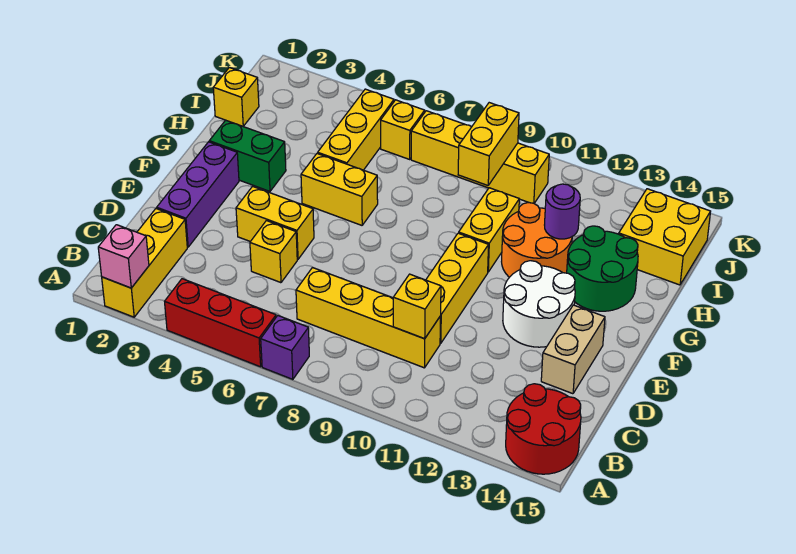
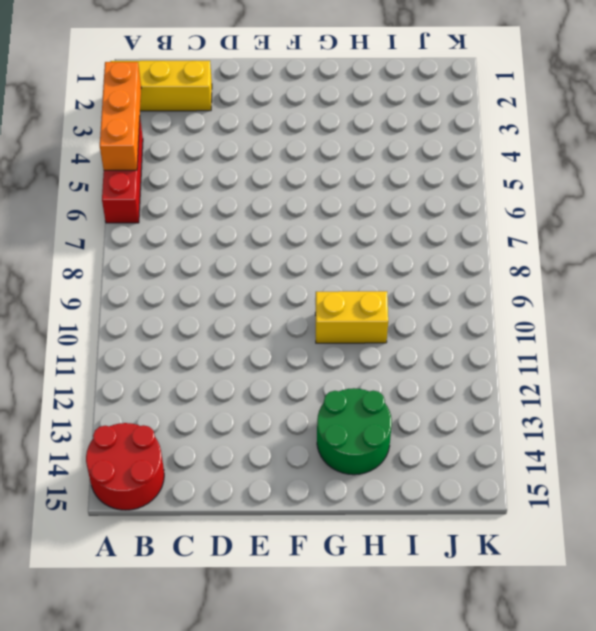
orange brick A3:A5 level 2 -> none
none -> purple brick A7 level 1
none -> yellow brick C7:C10 level 1
none -> purple brick D2:F2 level 1

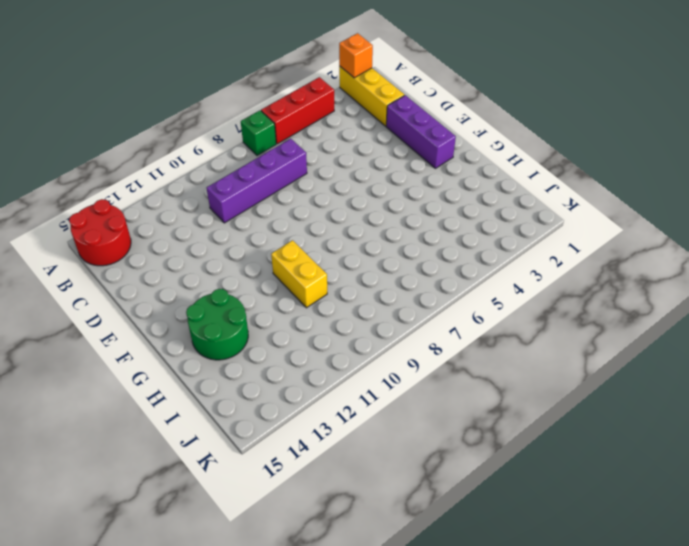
orange brick A2 level 2 -> pink brick A2 level 2
green brick A7 level 1 -> purple brick A7 level 1
purple brick C7:C10 level 1 -> yellow brick C7:C10 level 1
none -> yellow brick D5 level 1
none -> yellow brick D10:F10 level 1
none -> tan brick D14:E14 level 1

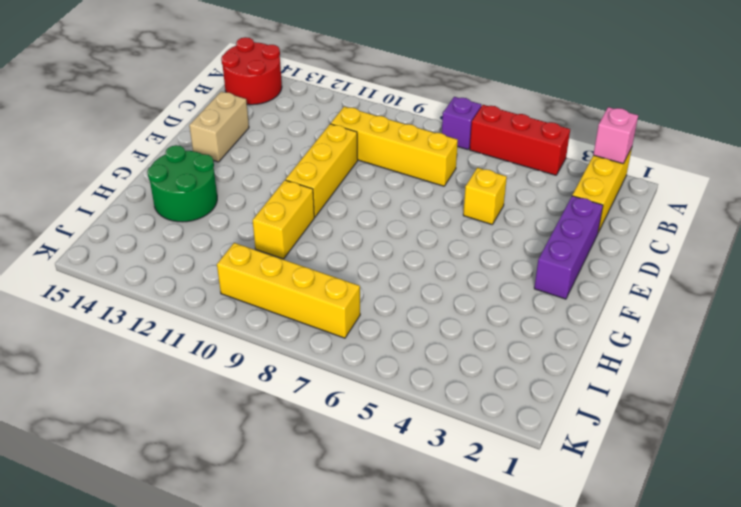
none -> yellow brick E4:E5 level 1
none -> white round brick E12:F13 level 1
none -> green brick G2:G3 level 1

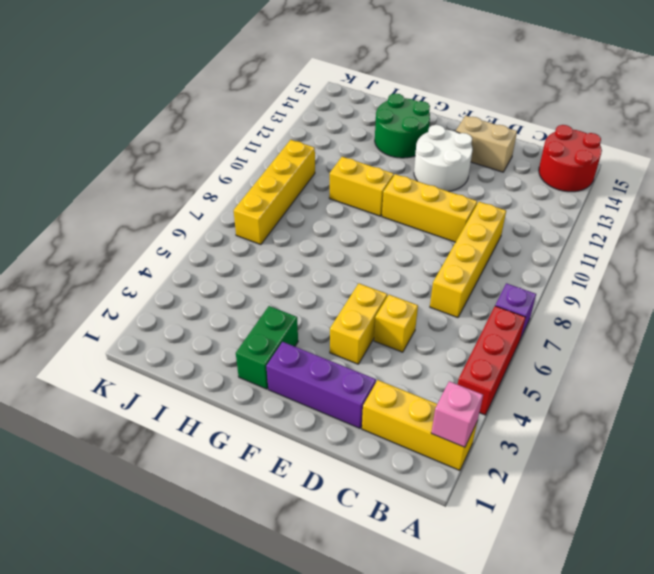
none -> yellow brick G5:G6 level 1
none -> orange round brick G11:H12 level 1
none -> yellow brick H5:J5 level 1

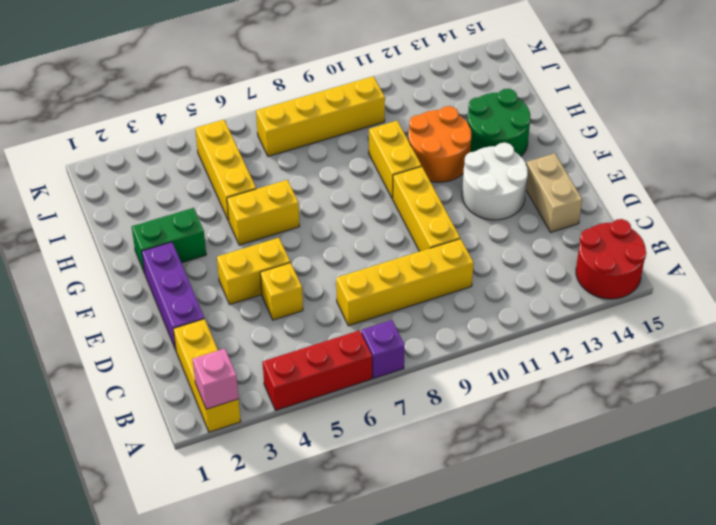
none -> yellow brick I1 level 1
none -> yellow brick I14:J15 level 1
none -> yellow brick J6 level 1

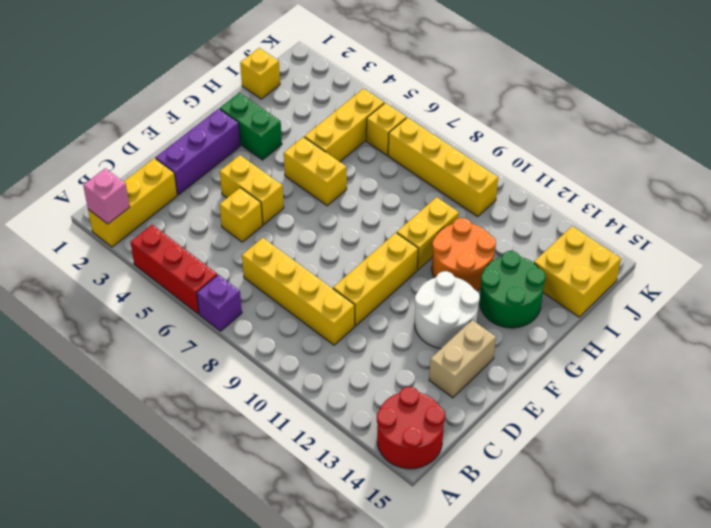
none -> yellow brick C10 level 2
none -> purple round brick H12 level 2
none -> yellow brick I9:J9 level 2

